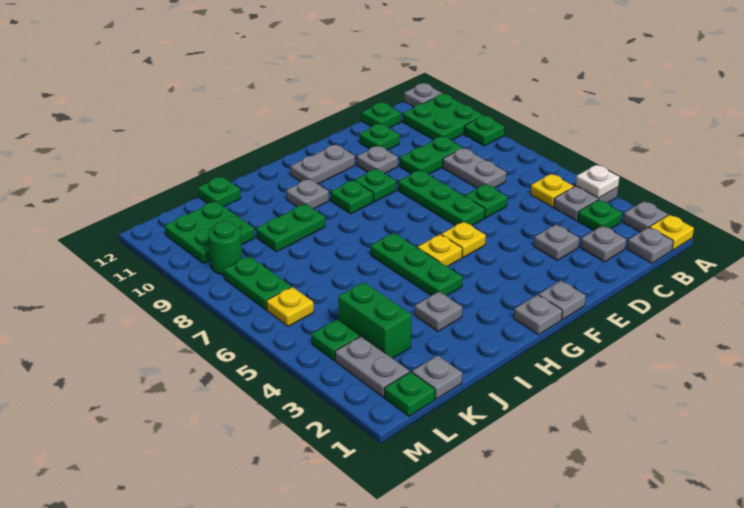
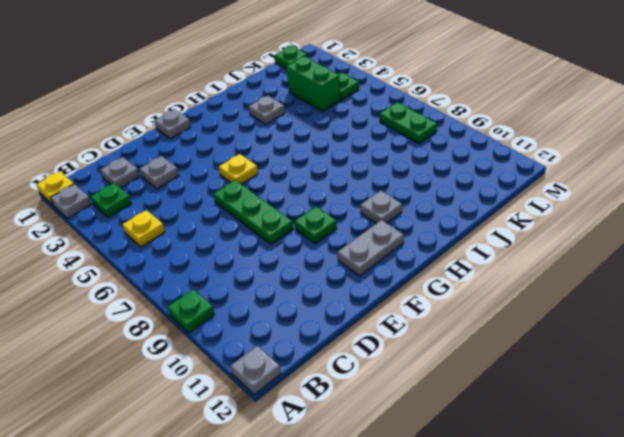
none -> grey plate A4:B4 level 1
none -> green plate A10:B11 level 1
none -> grey plate B1 level 1
none -> grey plate C7:C8 level 1

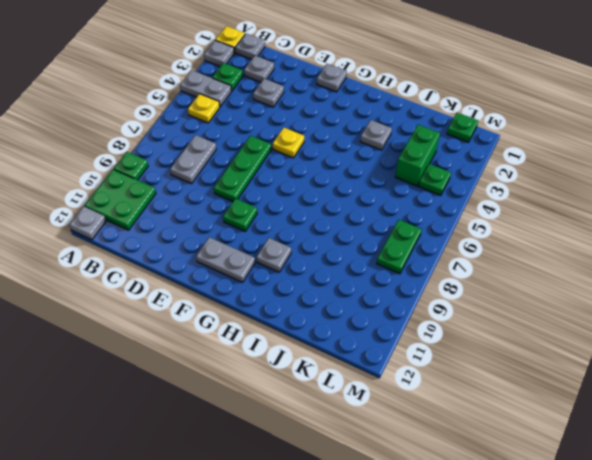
none -> green plate C9:D9 level 1
none -> green plate C12 level 1
none -> green plate D6 level 1
none -> green plate D11 level 1

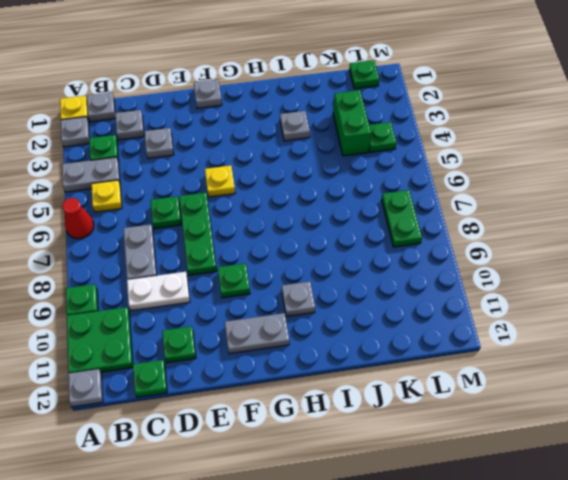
red cone A6 level 1 -> none
white plate C9:D9 level 1 -> green plate C9:D9 level 1
none -> grey plate E10 level 1
none -> grey plate G1 level 1
none -> yellow plate G5 level 1
none -> green plate G9 level 1

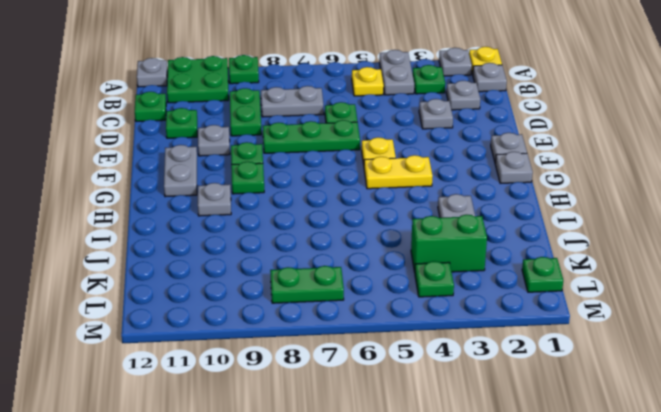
yellow plate G4:G5 level 1 -> yellow plate G5 level 1
none -> green plate H4:H6 level 1
none -> green plate I9:J9 level 1
none -> green plate J12 level 1
none -> grey plate K1 level 1

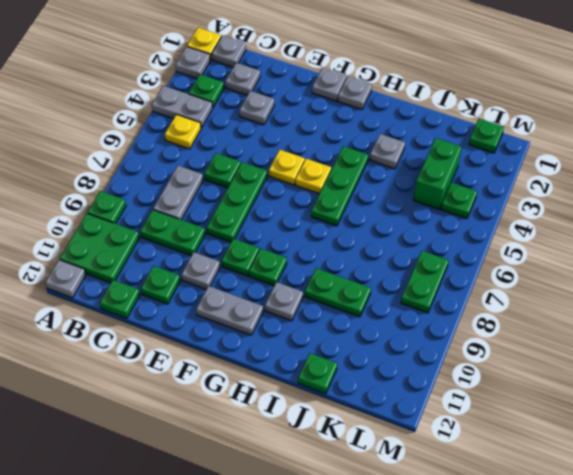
none -> grey plate K1 level 1
none -> green plate K10:L11 level 1
none -> grey plate L2:L3 level 1
none -> yellow plate L6 level 1

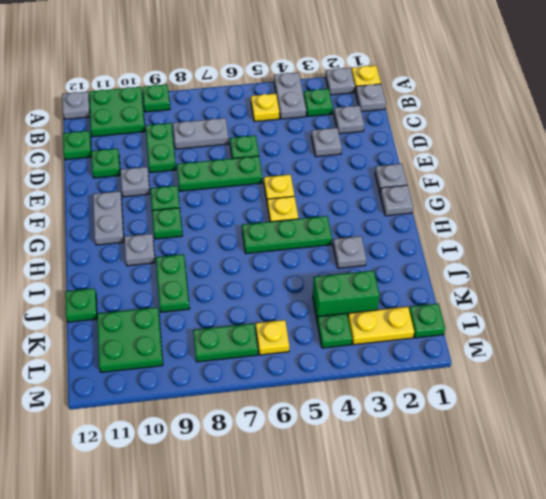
yellow plate L2:L3 level 1 -> grey plate L2:L3 level 1
none -> grey plate K1 level 1
none -> green round brick L9 level 1
none -> white plate A4 level 2

